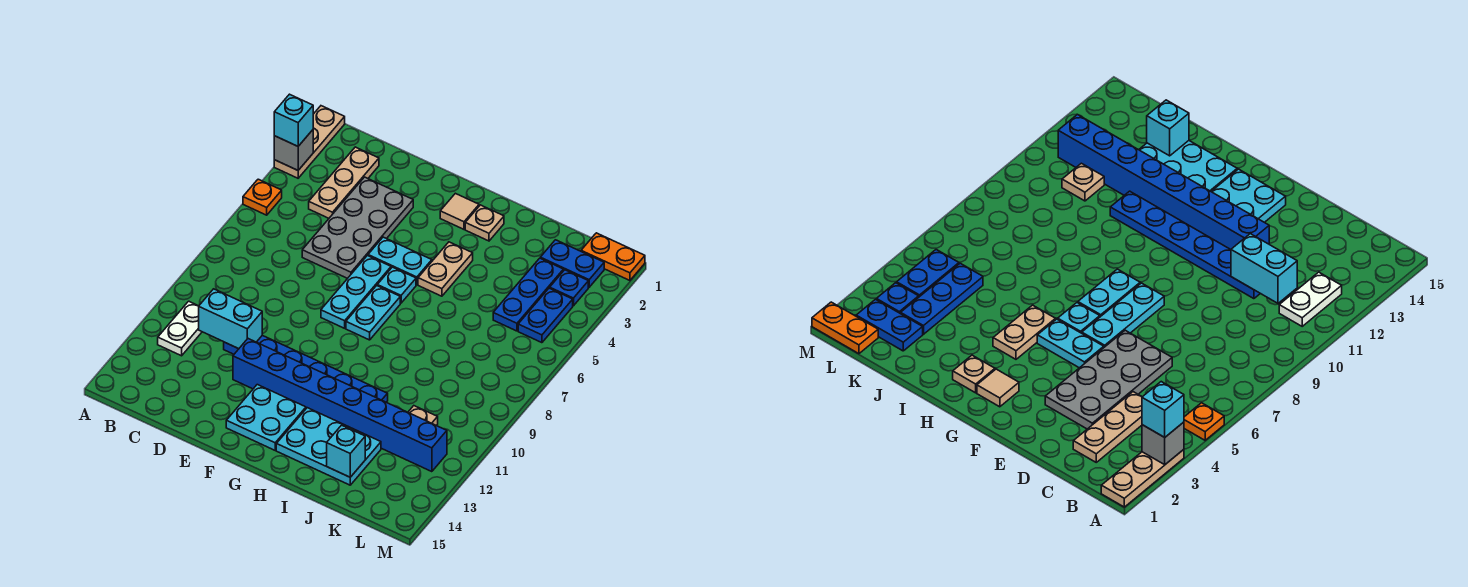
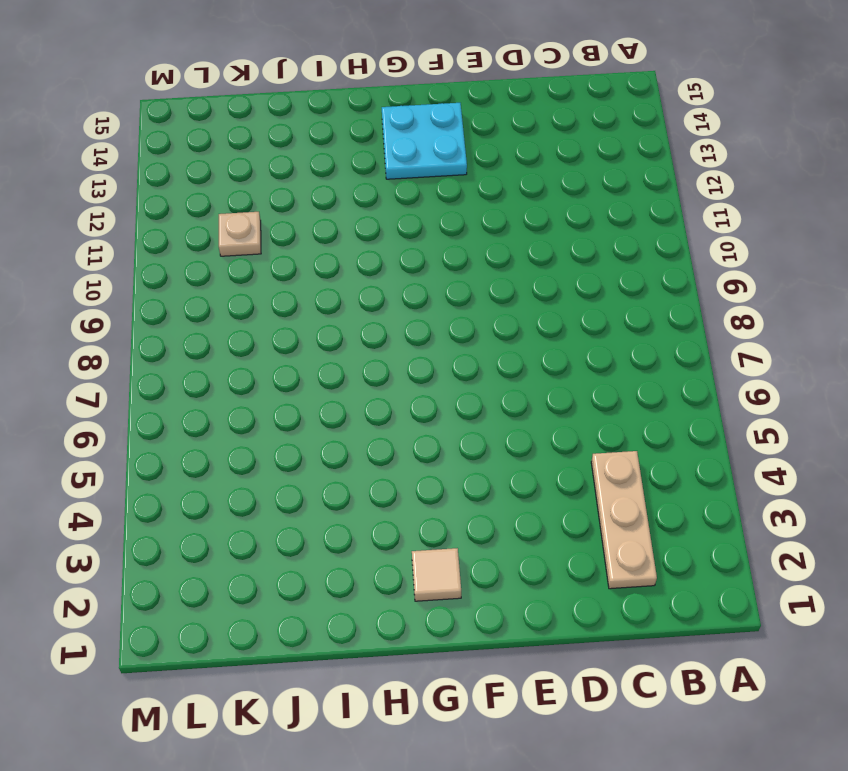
none -> tan plate A1:A3 level 1
none -> orange plate A5 level 1
none -> white plate B11:B12 level 1

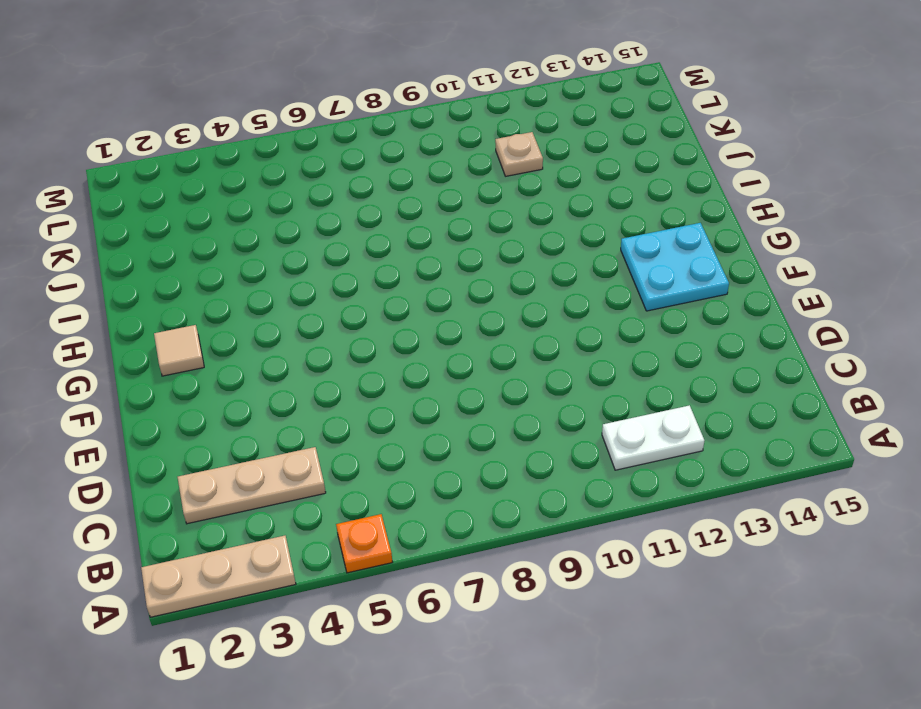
none -> grey plate D3:E6 level 1
none -> blue plate D11:I11 level 1
none -> blue brick E12:L12 level 1

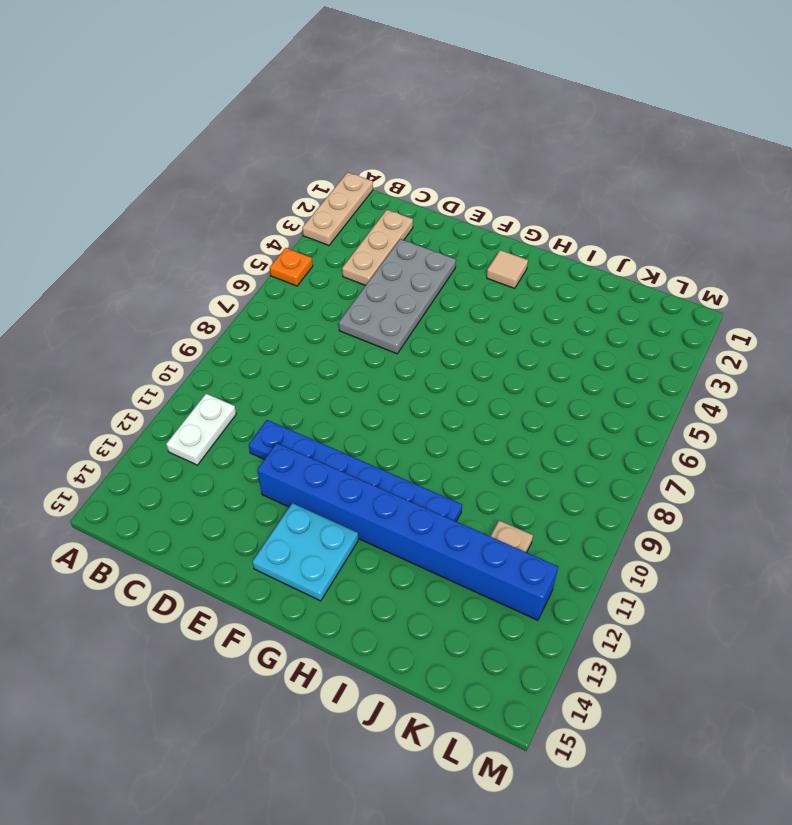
none -> cyan plate F5:G5 level 1
none -> cyan plate F6:F8 level 1
none -> cyan plate G6 level 1

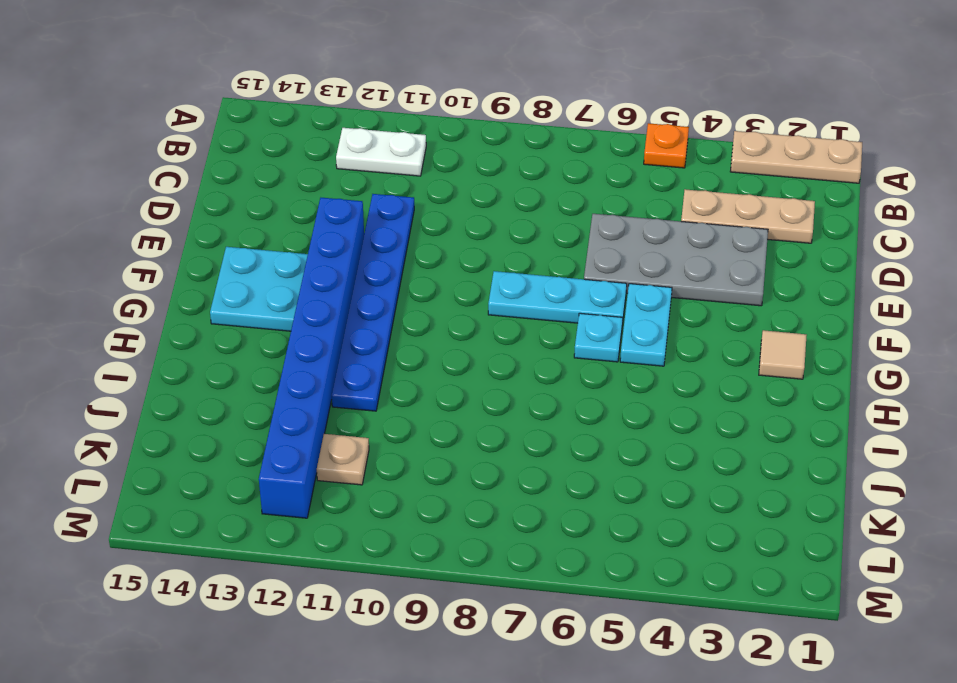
none -> cyan plate G7:G8 level 1
none -> tan plate H2 level 1
none -> tan plate H4:H5 level 1

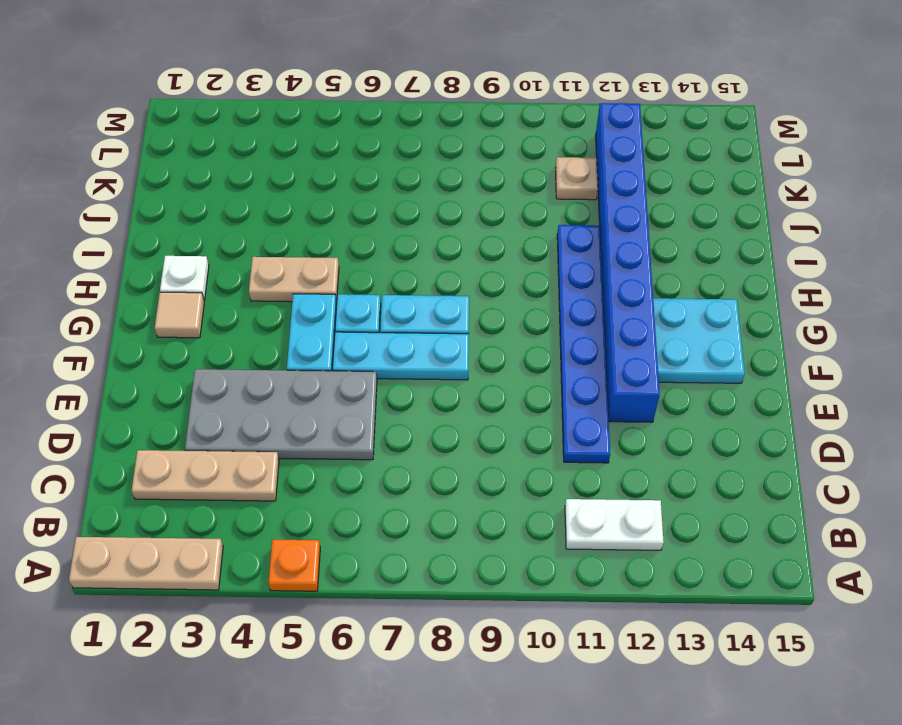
white plate H2 level 1 -> tan plate H2 level 1
none -> cyan plate H13:J14 level 1
none -> blue plate K2:L2 level 1
none -> blue plate K3:K5 level 1

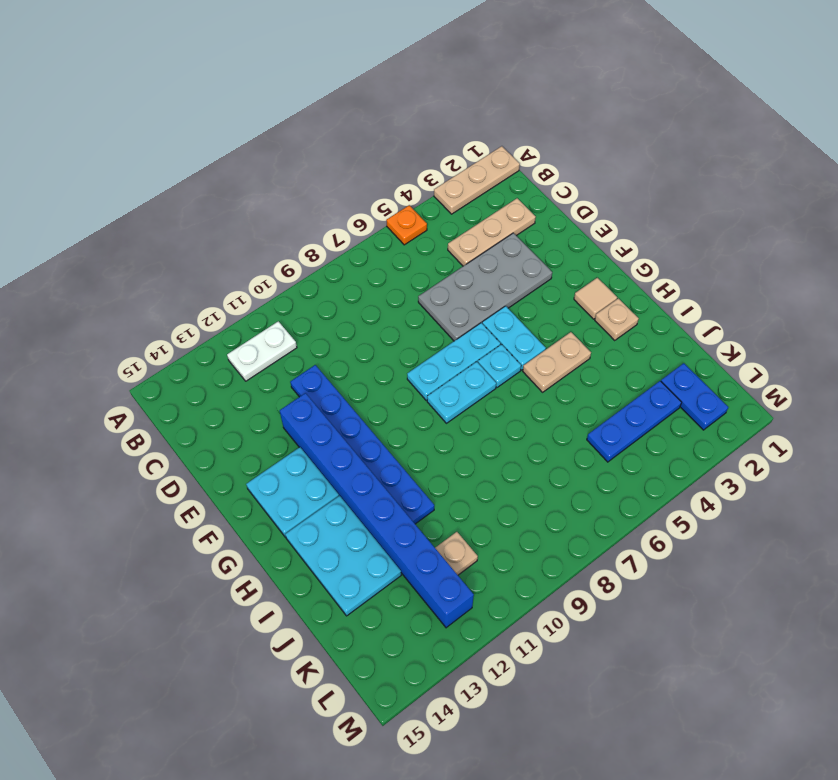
none -> orange plate L1:M1 level 1
none -> blue plate L3 level 1
none -> blue plate L4:L5 level 1

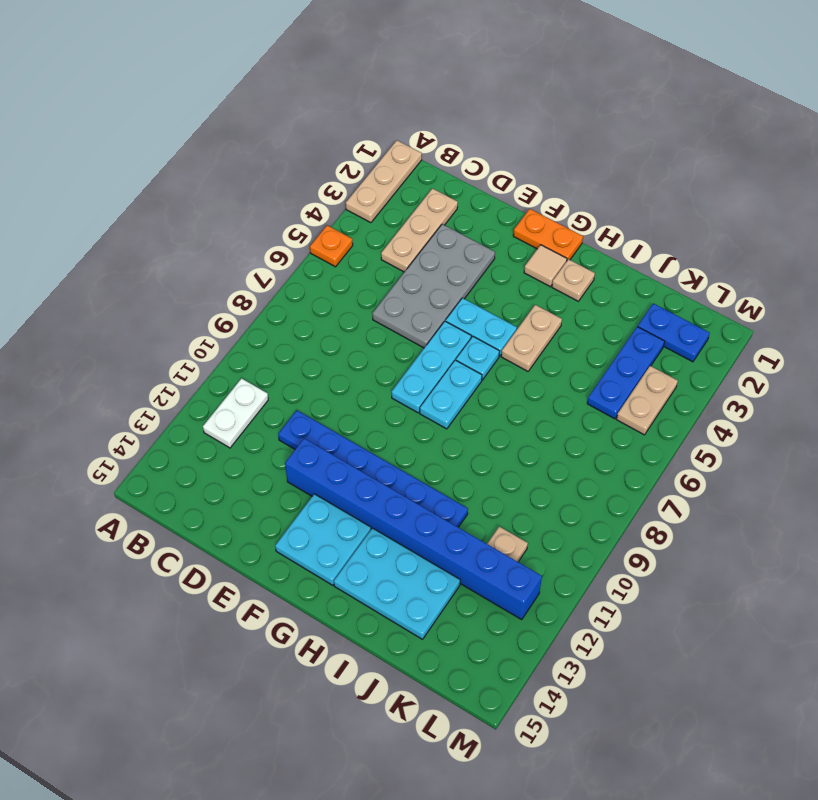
orange plate F1:G1 level 1 -> orange plate L1:M1 level 1
tan plate L4:L5 level 1 -> blue plate L4:L5 level 1
none -> blue plate L3 level 1
none -> grey brick A3 level 2
none -> cyan brick C11:D11 level 2

